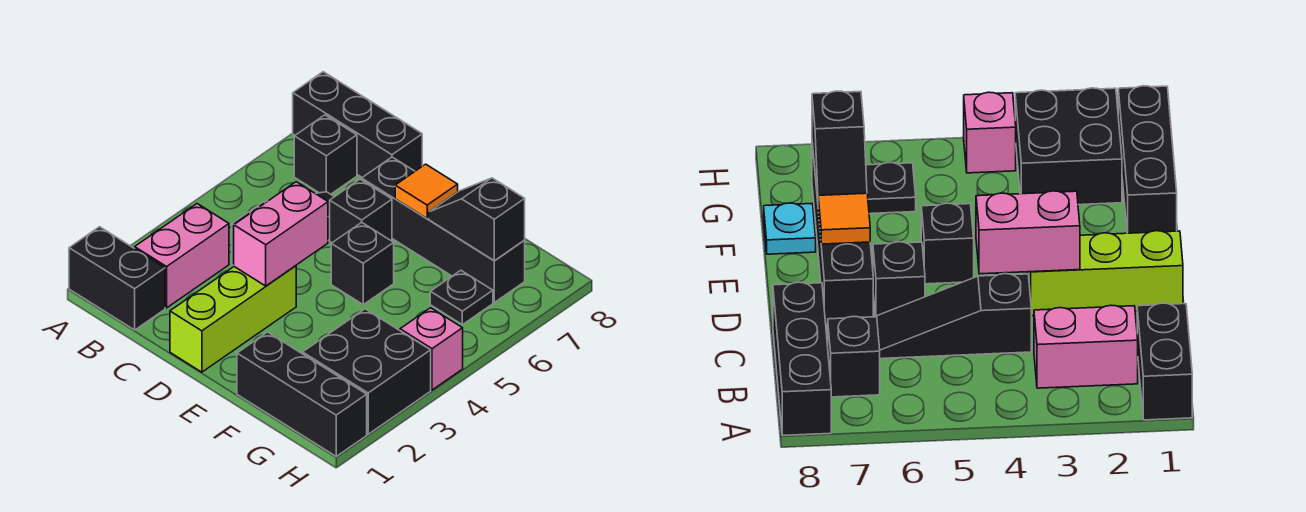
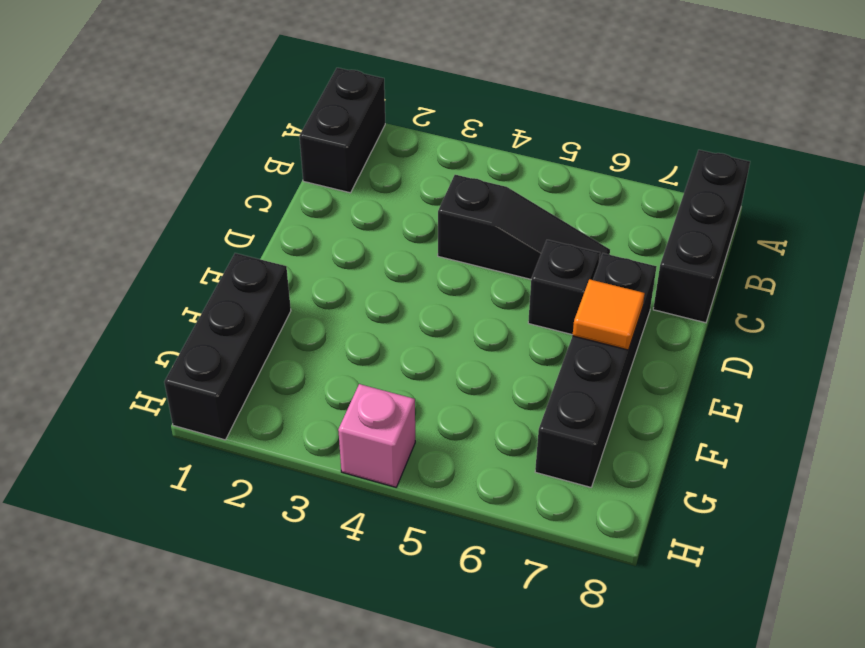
none -> pink brick B2:B3 level 1
none -> black brick B7 level 1
none -> lime brick D1:D3 level 1

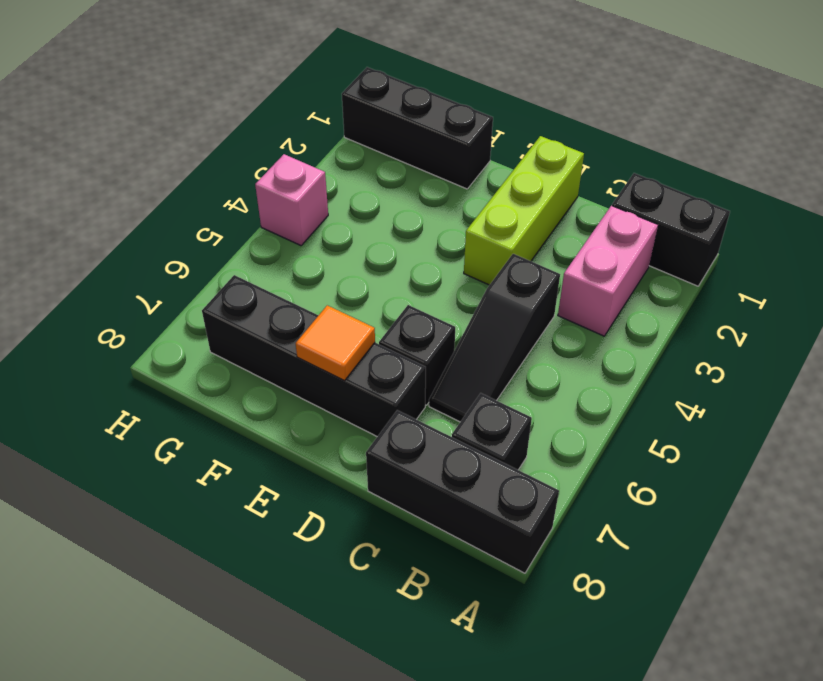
none -> black brick E5 level 1
none -> cyan plate F8 level 1
none -> black brick G2:H3 level 1

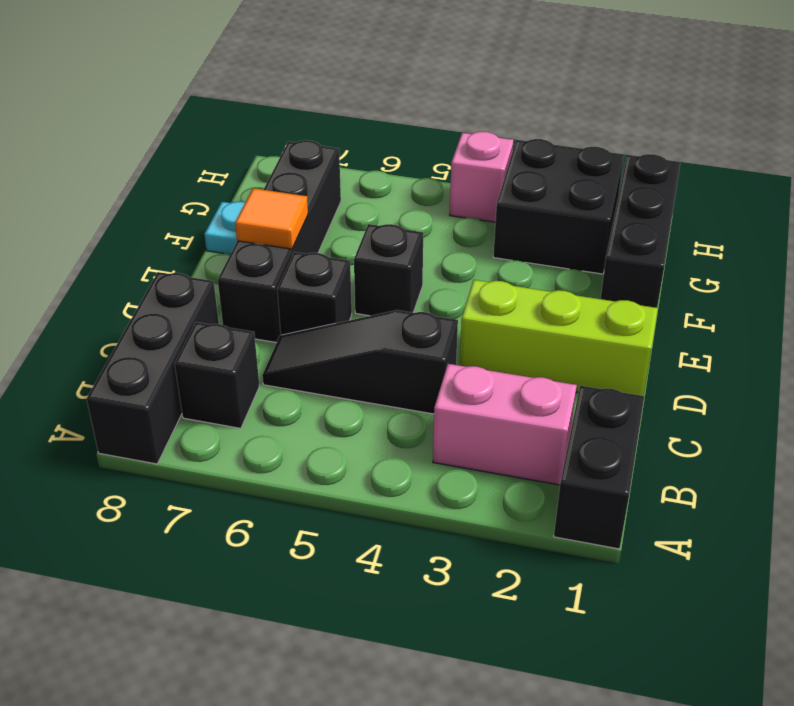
none -> black plate G6 level 1
none -> pink brick D3:D4 level 2
none -> black slope F7:G7 level 2 top G

